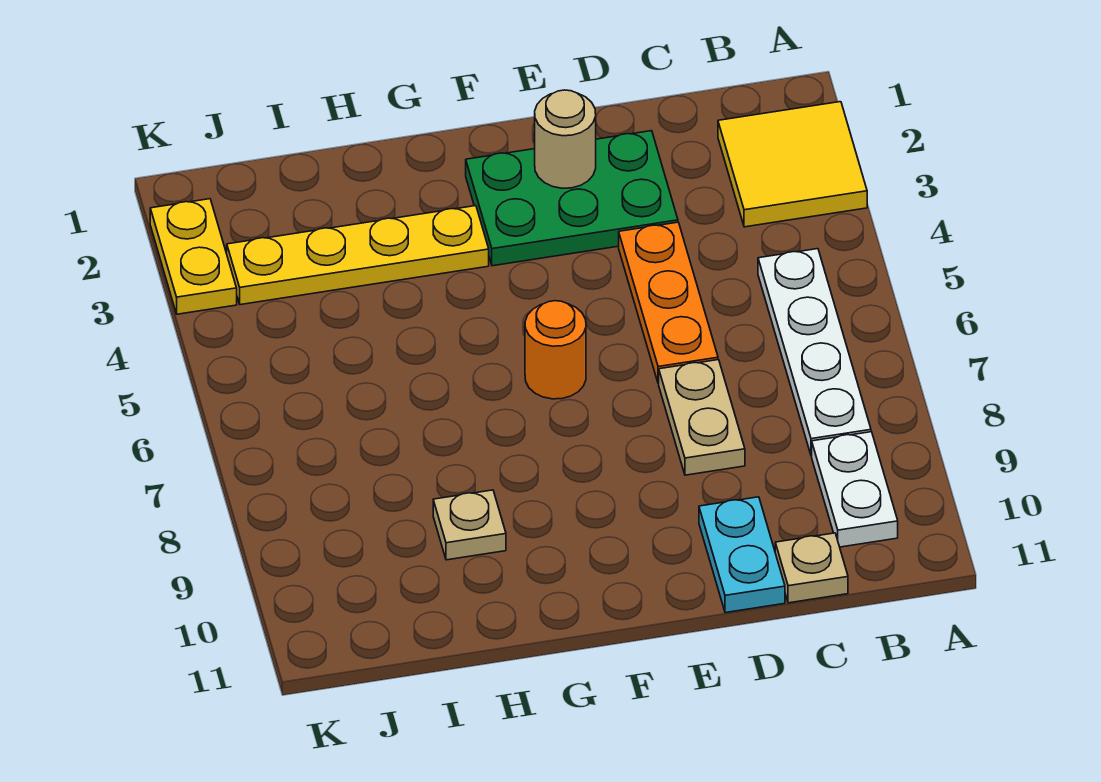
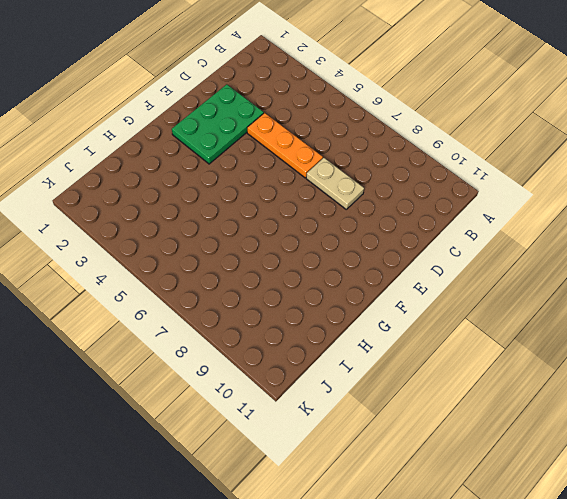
none -> yellow tile A2:B3 level 1
none -> white plate B5:B8 level 1
none -> white plate B9:B10 level 1

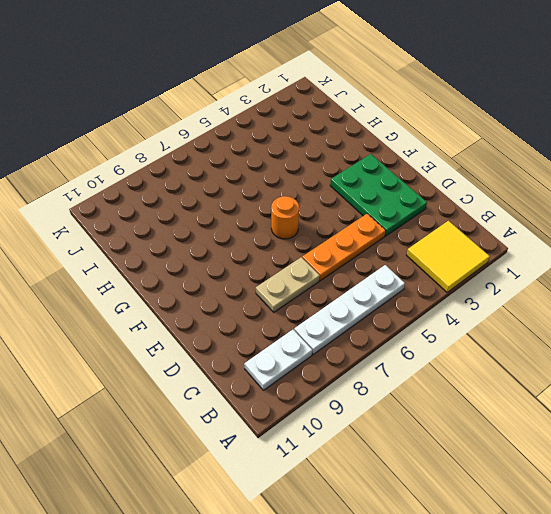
none -> tan plate C11 level 1
none -> cyan plate D10:D11 level 1
none -> yellow plate G3:J3 level 1

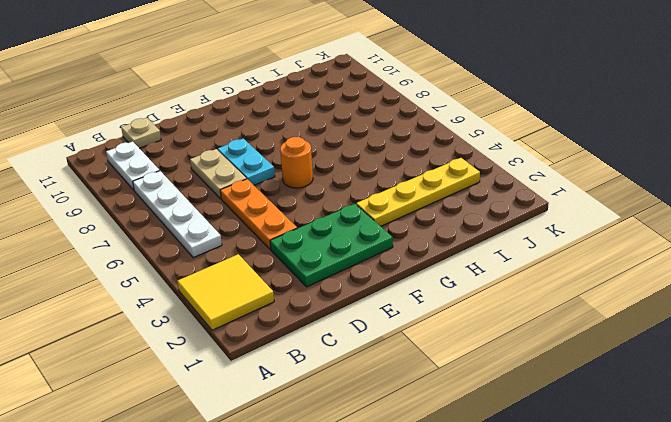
cyan plate E7:E8 level 1 -> cyan plate D10:D11 level 1
none -> tan plate H9 level 1
none -> yellow plate K2:K3 level 1
none -> tan round brick E2 level 2

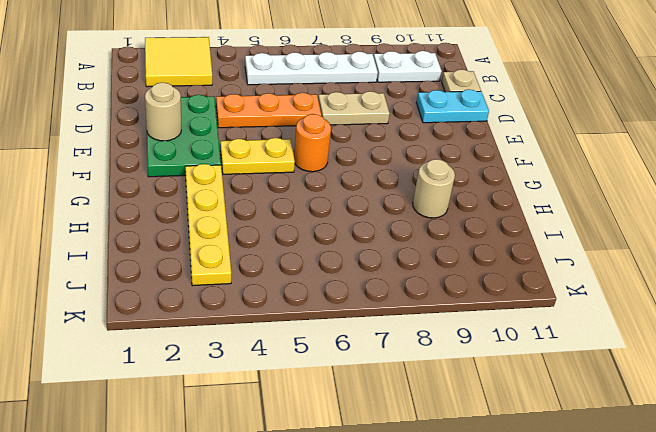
yellow plate F4:F5 level 1 -> yellow plate K2:K3 level 1
tan round brick H9 level 1 -> tan plate H9 level 1

